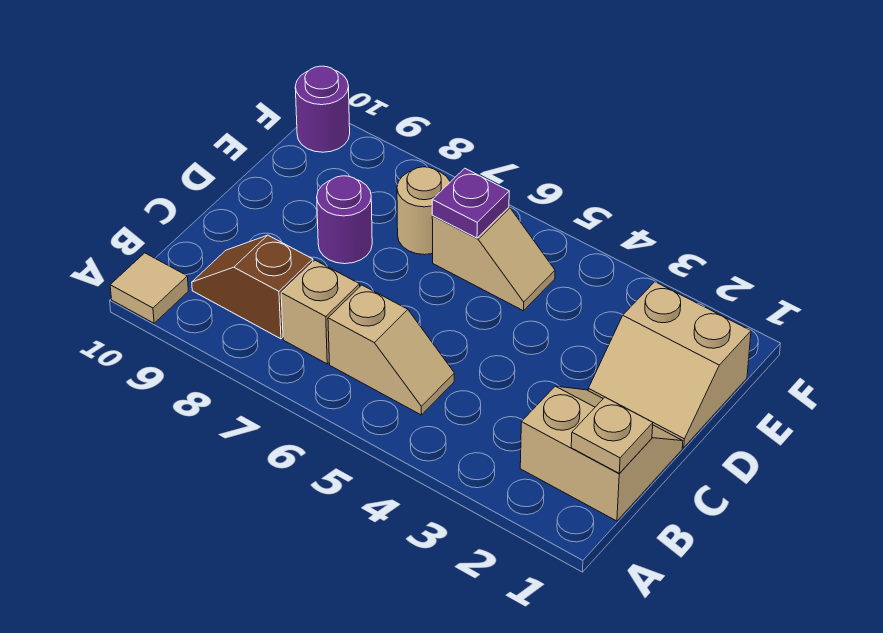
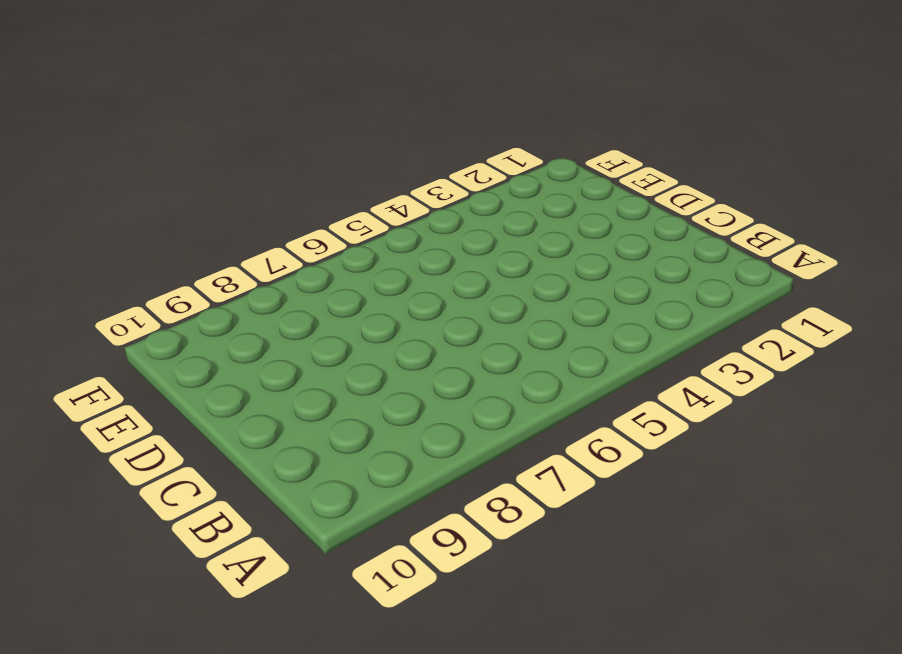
none -> tan tile A10 level 1
none -> tan slope B1:C2 level 1 top B
none -> tan slope B5:B6 level 1 top 6

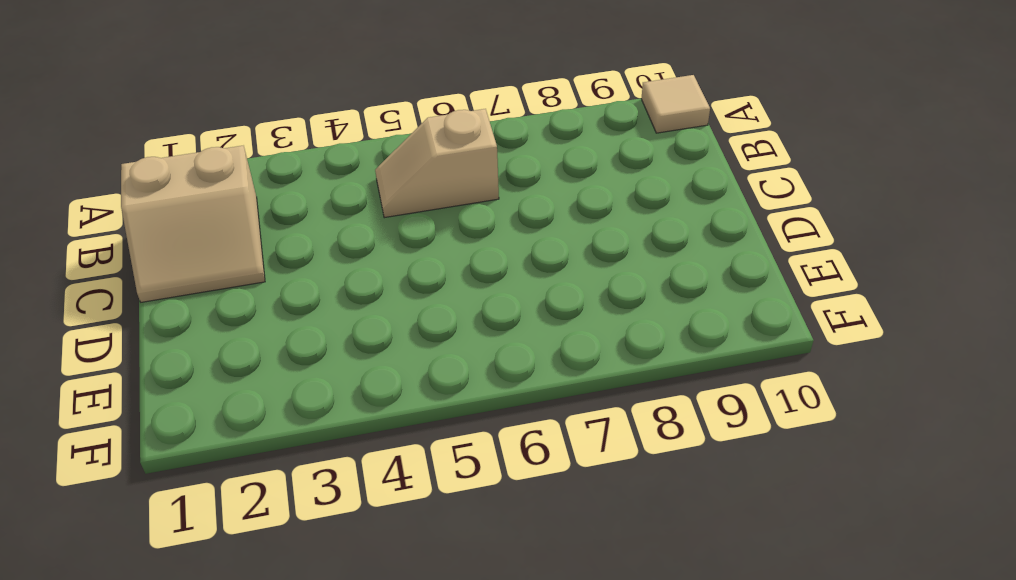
none -> tan brick B7 level 1
none -> brown slope B8:B9 level 1 top 8
none -> tan slope D1:E2 level 1 top E

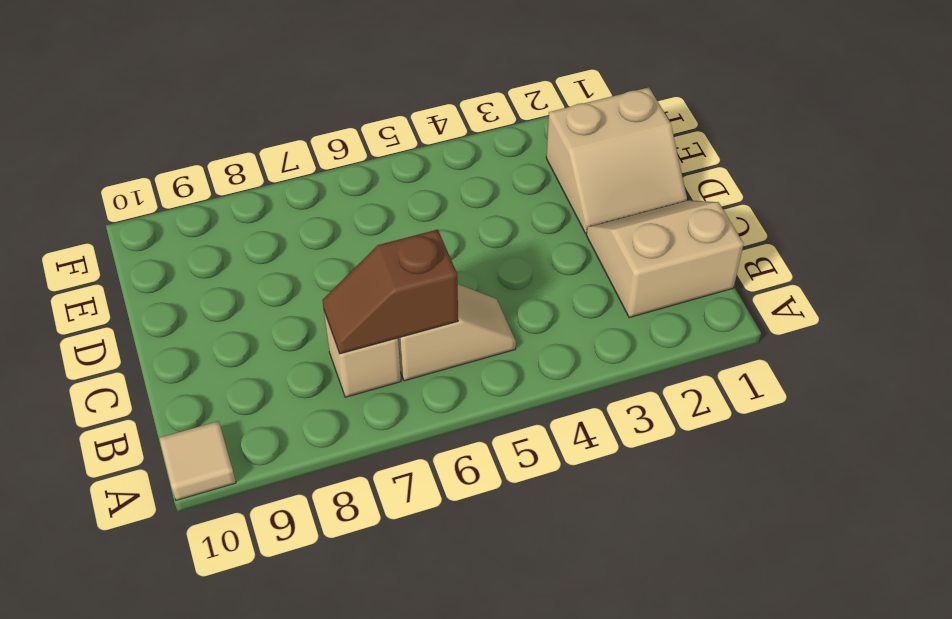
brown slope B6:B7 level 2 top 6 -> brown slope B8:B9 level 1 top 8
none -> purple round brick D8 level 1
none -> tan slope E5:E6 level 1 top 6
none -> tan round brick E7 level 1

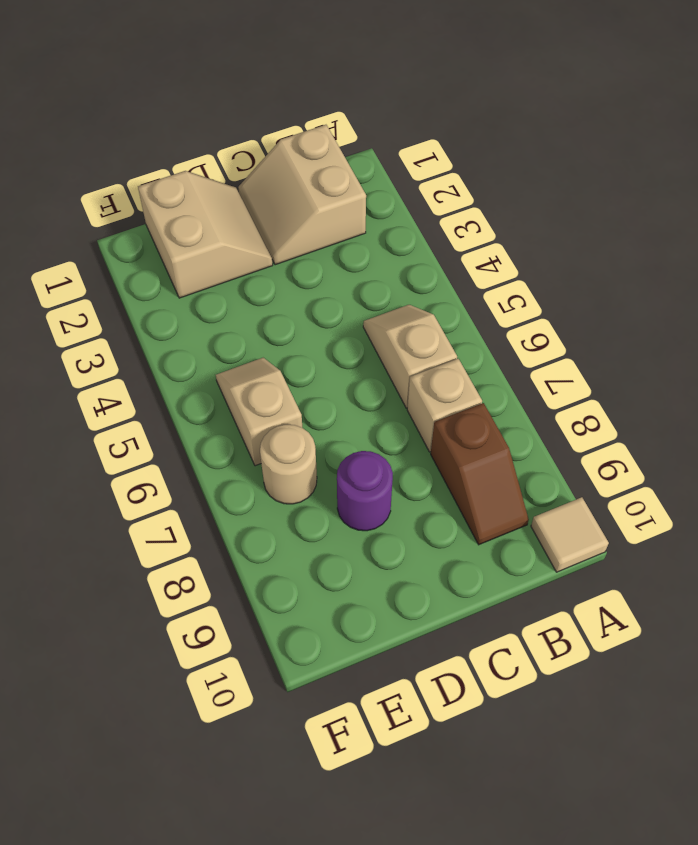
none -> purple round brick F10 level 1
none -> tan plate B1 level 2
none -> purple plate E6 level 2

